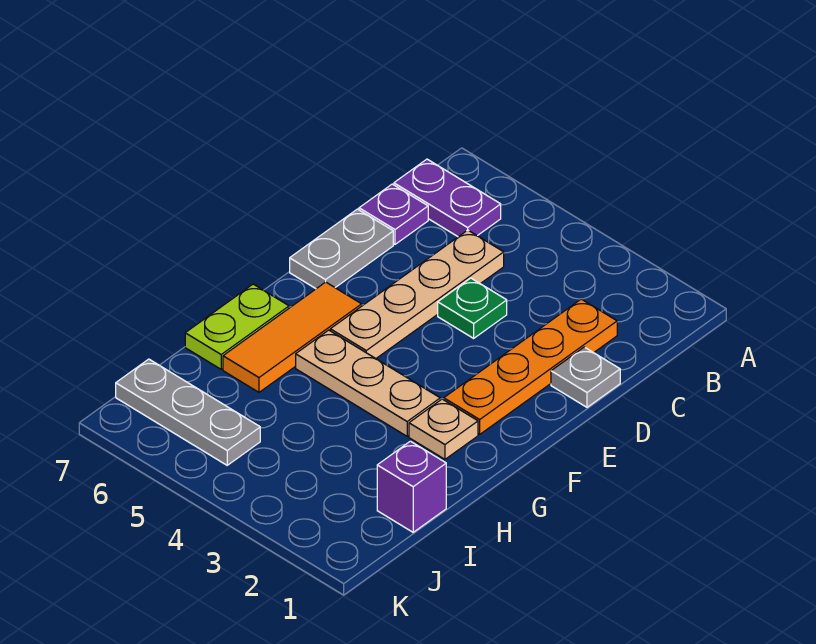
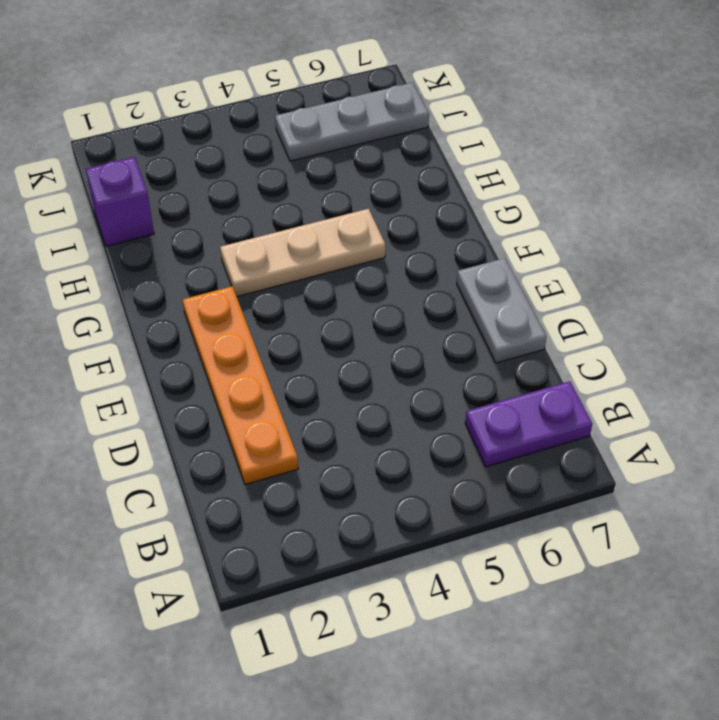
none -> tan plate C5:F5 level 1
none -> purple plate C7 level 1
none -> grey plate D1 level 1

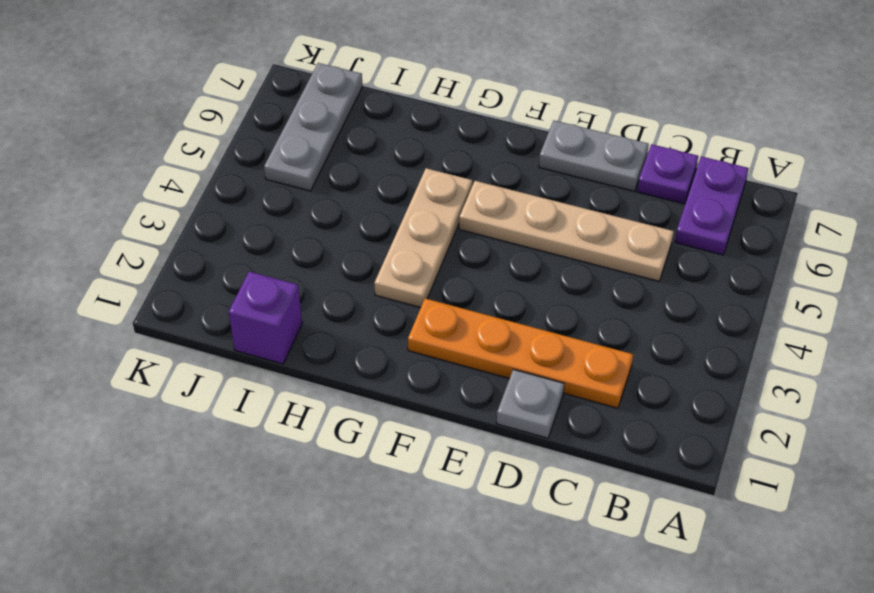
none -> green plate D4 level 1
none -> orange tile F6:H6 level 1
none -> tan plate G2 level 1

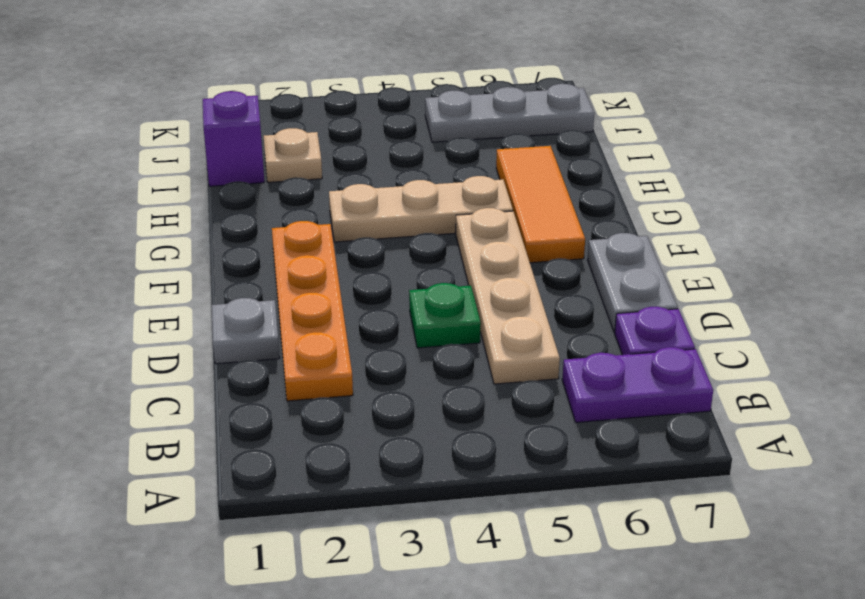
tan plate I2 level 1 -> tan plate G2 level 1
none -> lime plate G7:H7 level 1

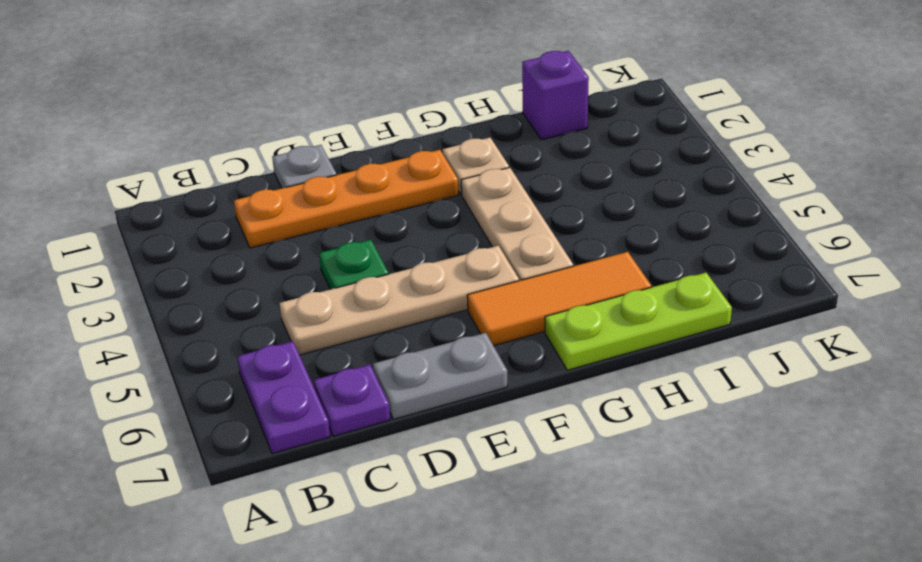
lime plate G7:I7 level 1 -> lime plate G7:H7 level 1
none -> grey plate J5:J7 level 1

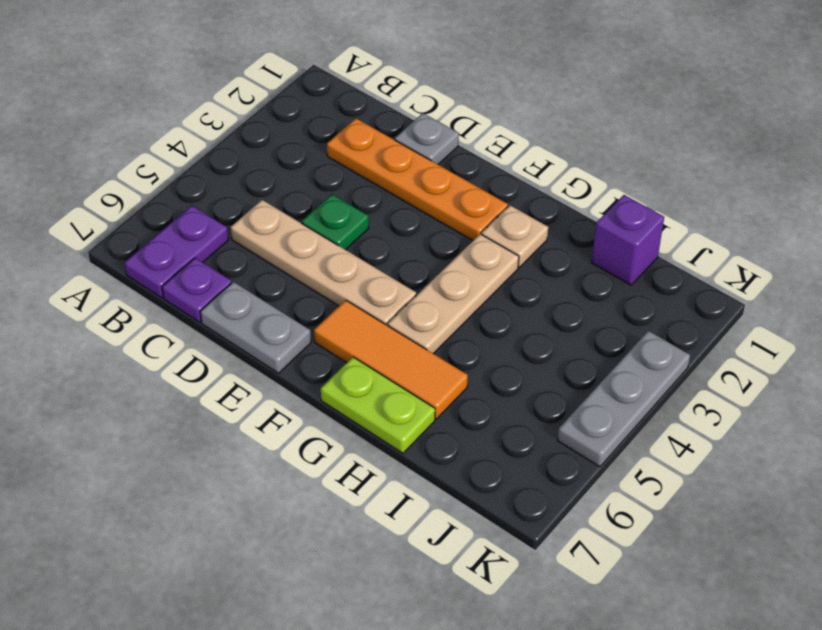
grey plate K3:K5 level 1 -> grey plate J5:J7 level 1

